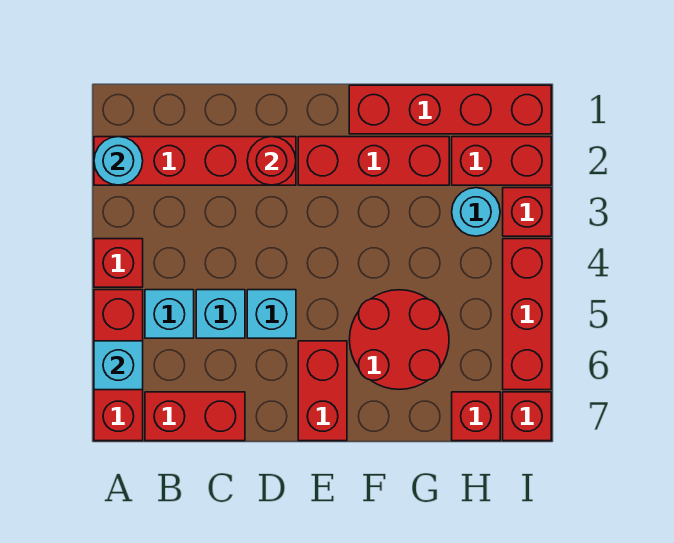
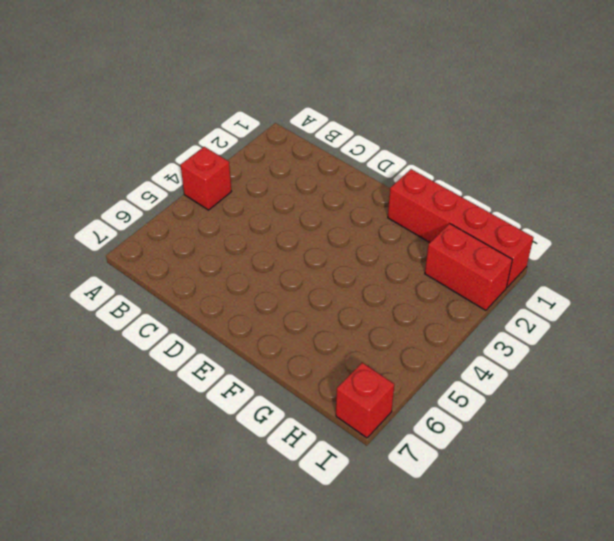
none -> red brick A2:D2 level 1
none -> red brick A5:A7 level 1
none -> cyan brick B5 level 1

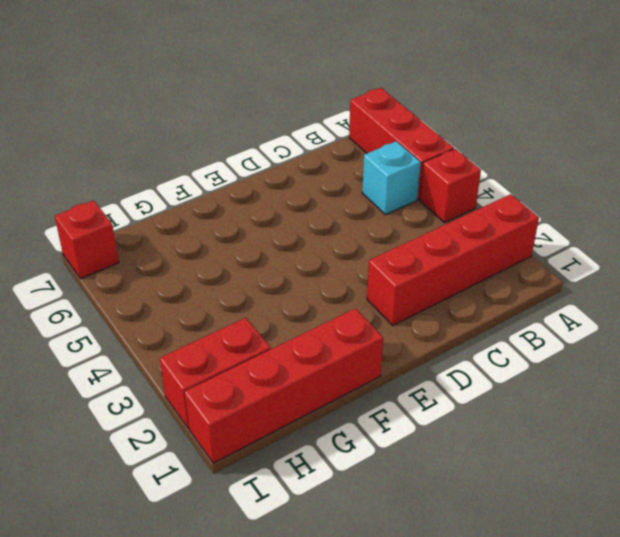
none -> red brick B7:C7 level 1
none -> cyan brick C5 level 1
none -> cyan brick D5 level 1

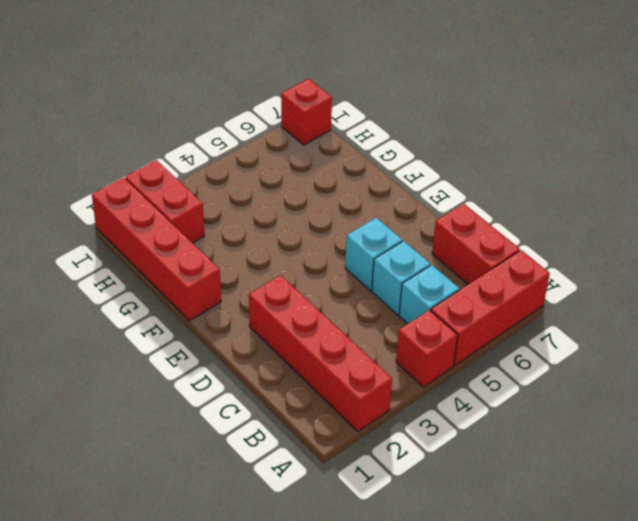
none -> red brick E2:G2 level 1
none -> red brick E6:E7 level 1
none -> red round brick F5:G6 level 1

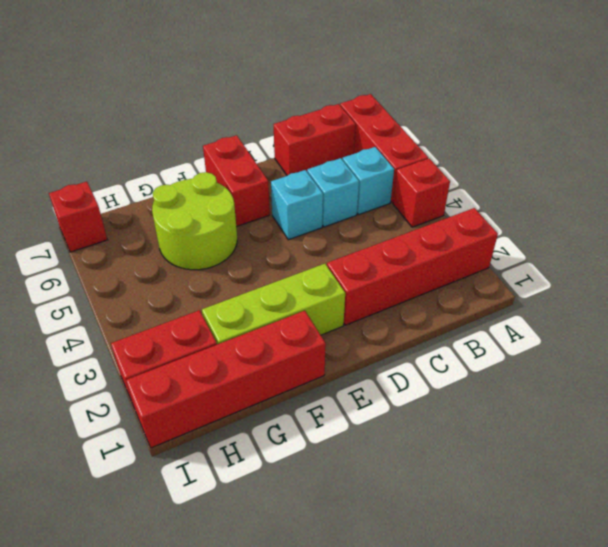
lime brick E2:G2 level 1 -> red brick E2:G2 level 1
lime round brick F5:G6 level 1 -> red round brick F5:G6 level 1
none -> cyan round brick H3 level 1
none -> red brick H7 level 1
none -> red brick I3 level 1

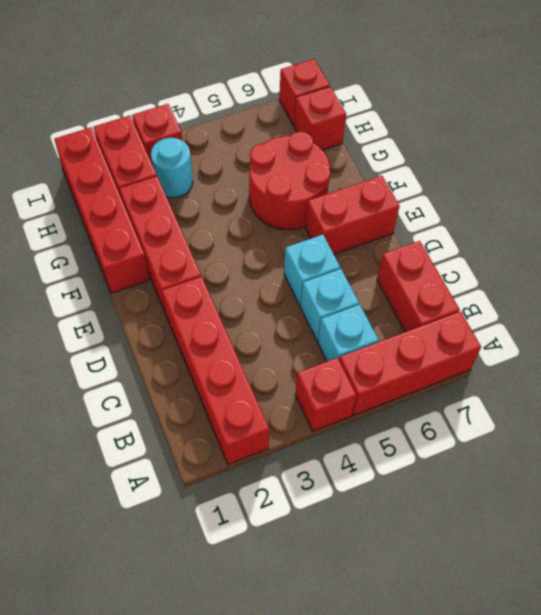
none -> red brick I4:I6 level 1
none -> cyan round brick A2 level 2
none -> cyan brick A6 level 2

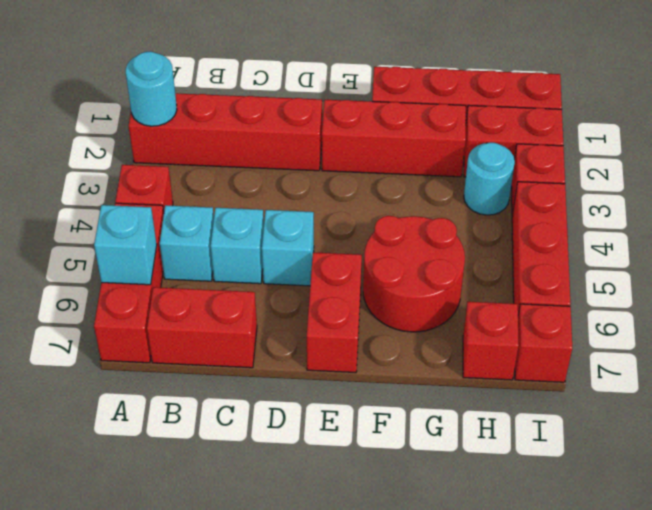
none -> red round brick D2 level 2

